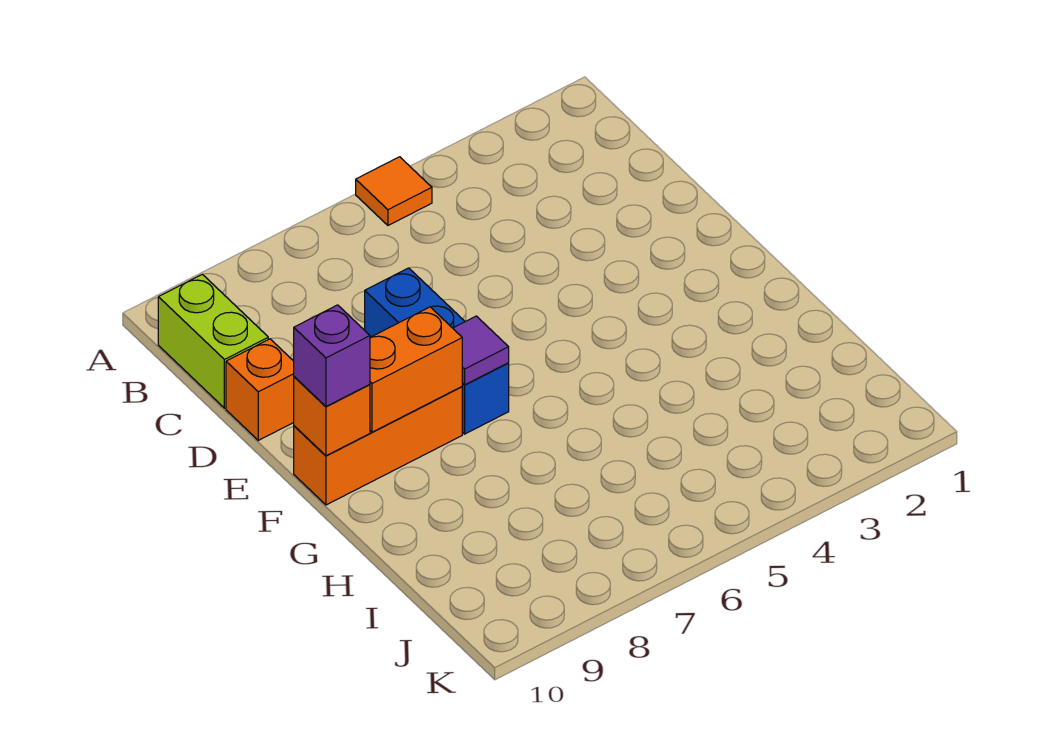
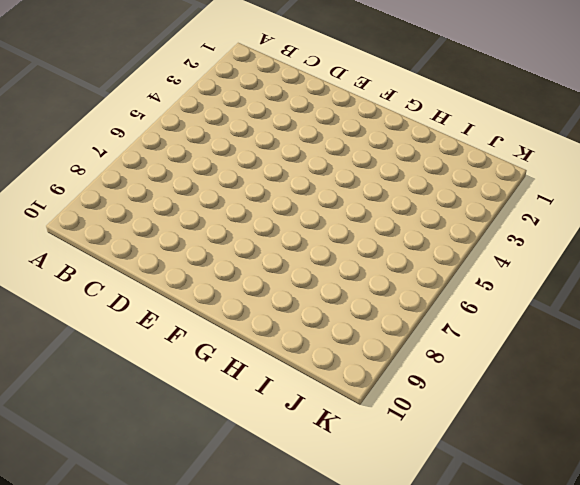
none -> orange tile A5 level 1
none -> lime brick B10:C10 level 1

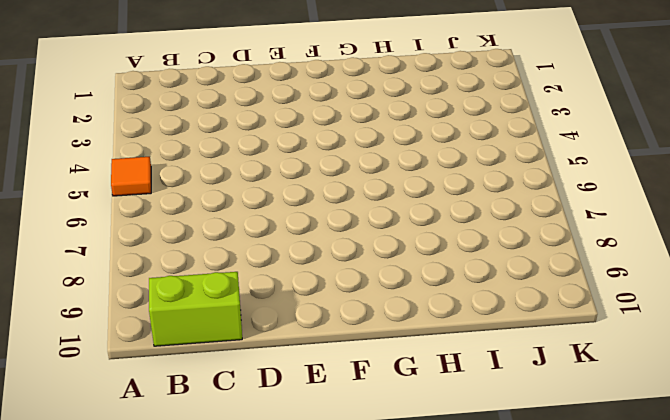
none -> blue brick D7:F7 level 1
none -> orange brick D10 level 1

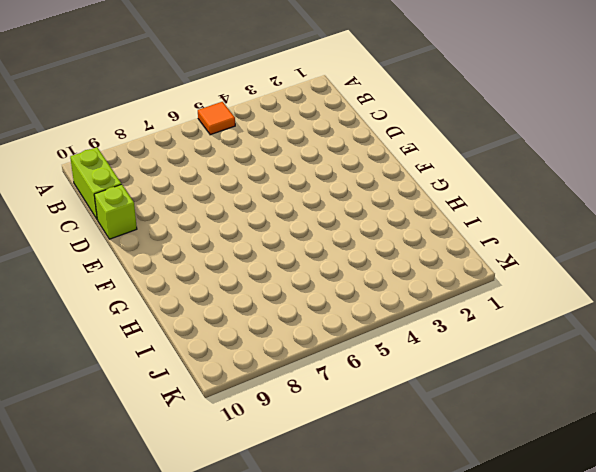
lime brick D10 level 1 -> orange brick D10 level 1
none -> blue brick D7:F7 level 1
none -> orange brick F8:F10 level 1

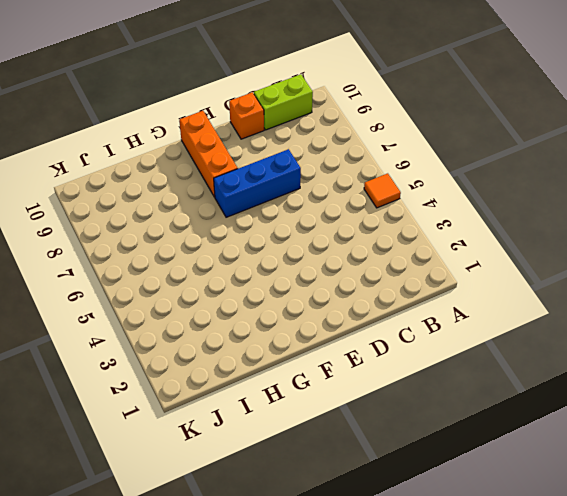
none -> purple tile F7 level 2
none -> orange brick F8:F9 level 2

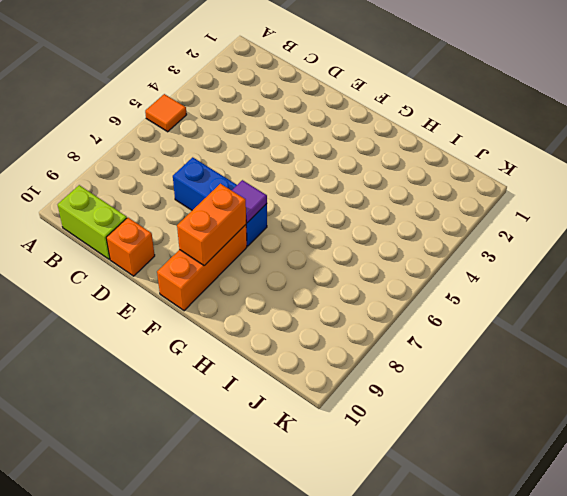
none -> orange brick F10 level 2
none -> purple brick F10 level 3

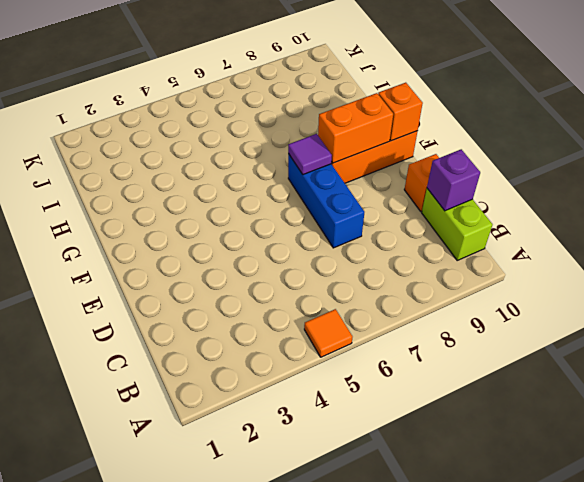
purple brick C10 level 2 -> purple brick F10 level 3

